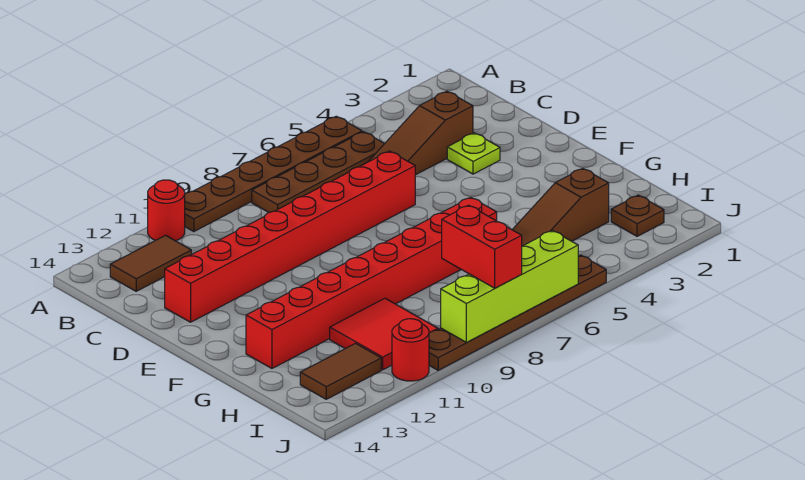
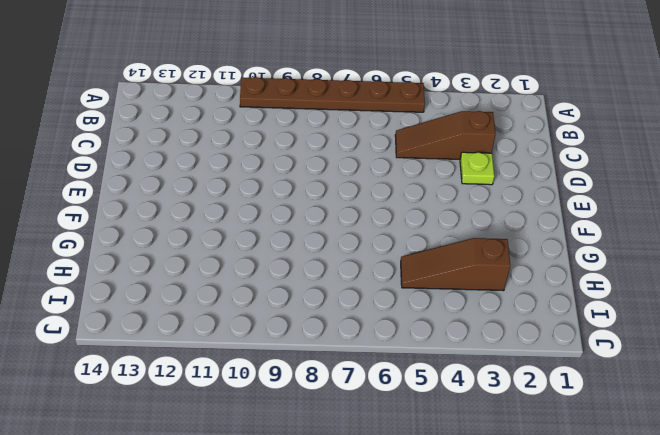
none -> red round brick A11 level 1
none -> brown plate B5:B8 level 1
none -> brown tile B12:B13 level 1

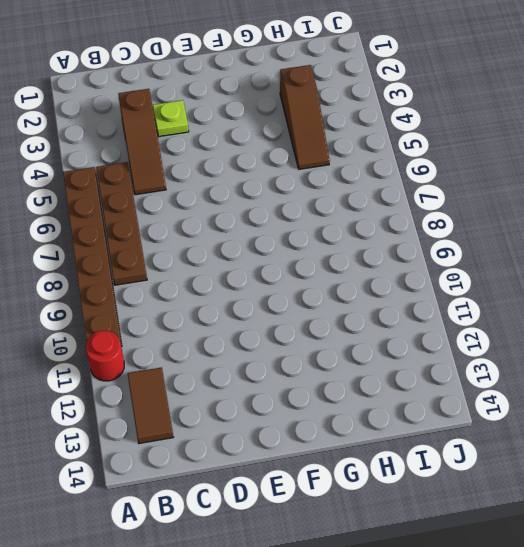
none -> red brick D6:D13 level 1
none -> red brick G6:G13 level 1
none -> red tile H10:I11 level 1

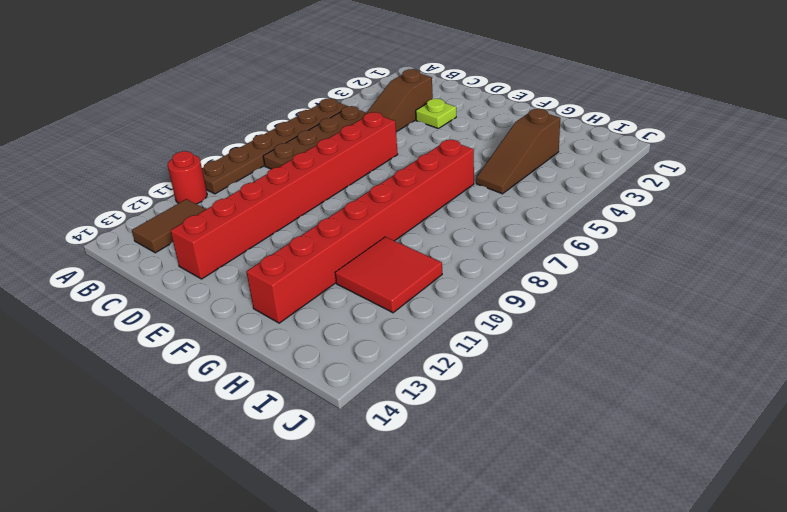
none -> brown plate I2 level 1
none -> brown tile I12:I13 level 1
none -> brown plate J5:J10 level 1

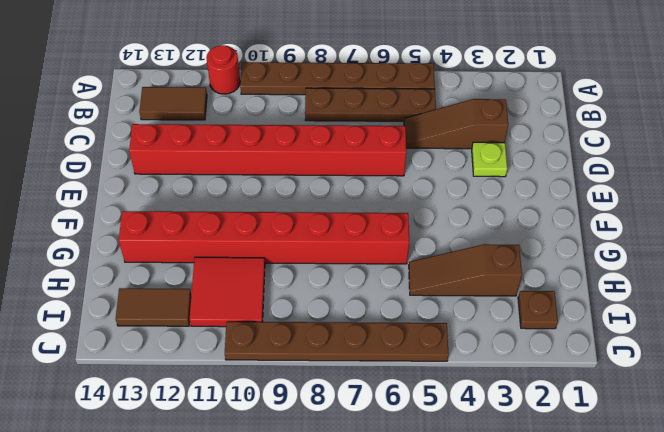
none -> red round brick J11 level 1
none -> lime brick J6:J9 level 2
none -> red brick I8:J8 level 3

